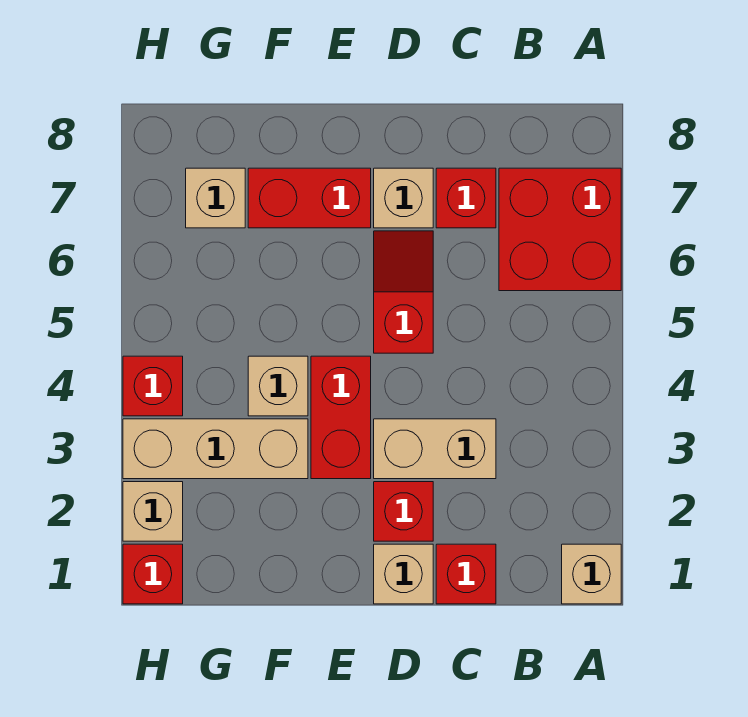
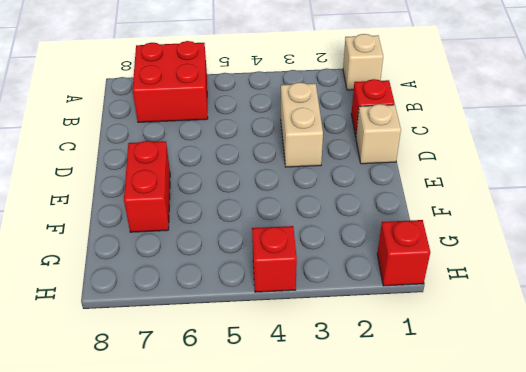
none -> red brick C7 level 1
none -> red brick D2 level 1
none -> red slope D5:D6 level 1 top 5

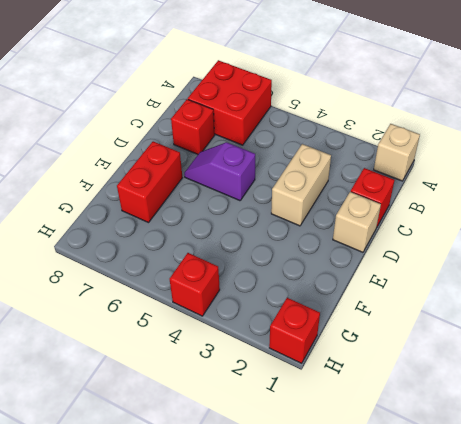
purple slope D5:D6 level 1 top 5 -> red slope D5:D6 level 1 top 5
none -> red brick D2 level 1
none -> tan brick D7 level 1
none -> red brick E3:E4 level 1

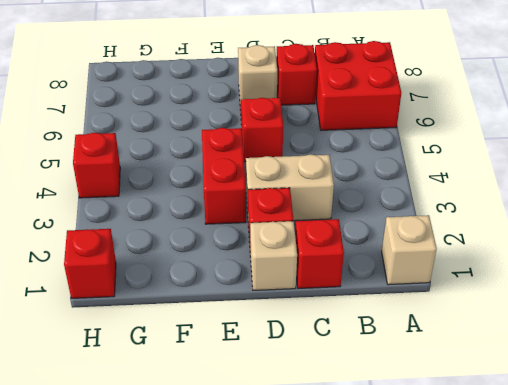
none -> red brick E7:F7 level 1
none -> tan brick F3:H3 level 1
none -> tan brick F4 level 1

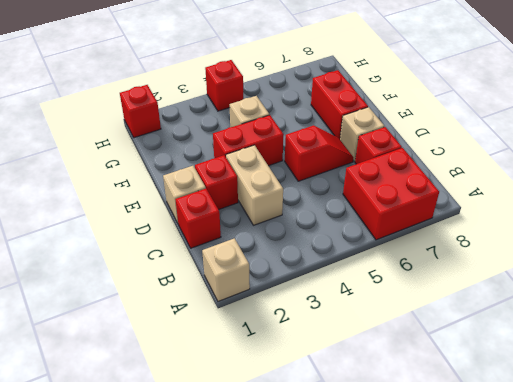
none -> tan brick F3:H3 level 1
none -> tan brick G7 level 1
none -> tan brick H2 level 1

